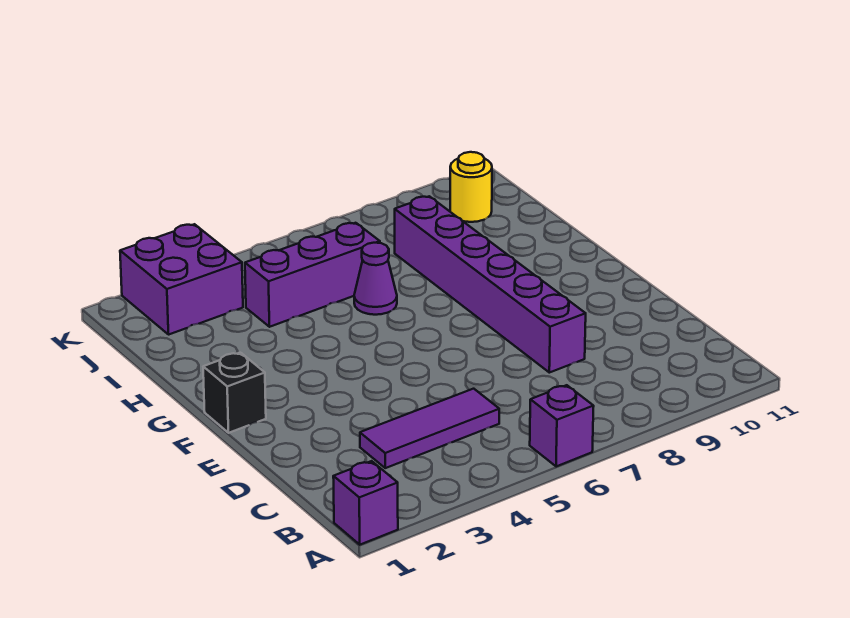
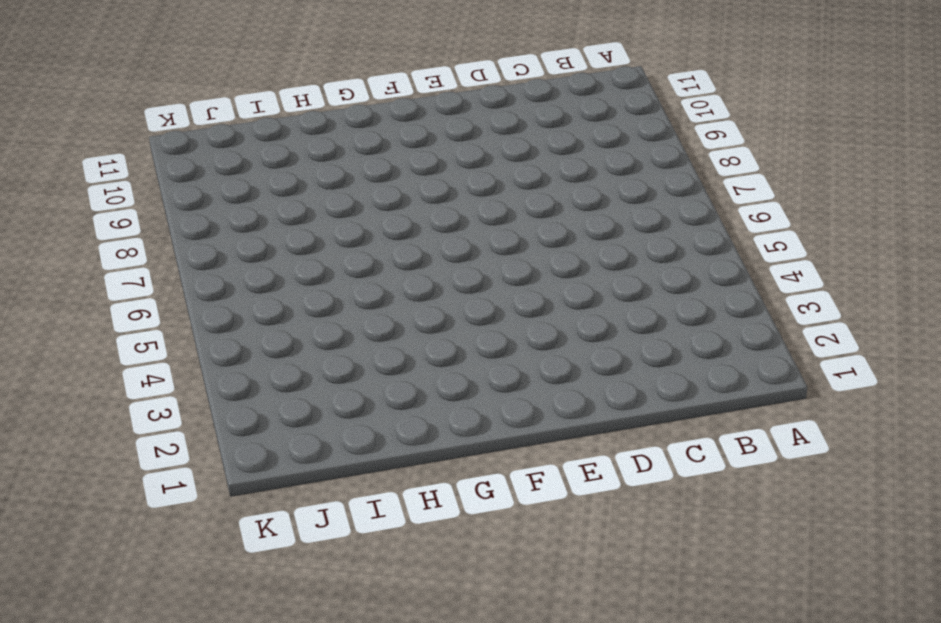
none -> purple brick A1 level 1
none -> purple brick A6 level 1

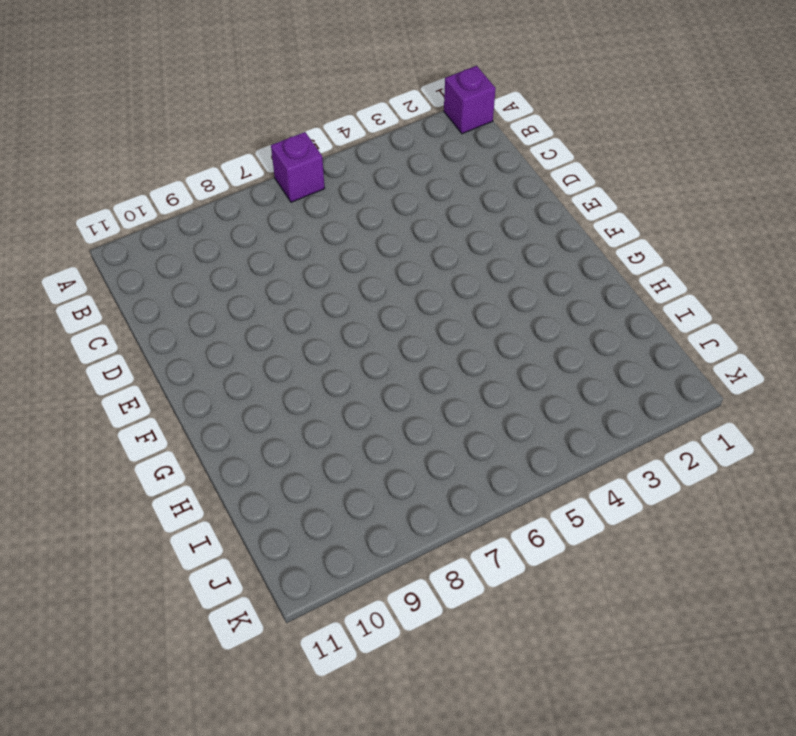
none -> purple tile C3:C5 level 1
none -> purple brick D8:I8 level 1

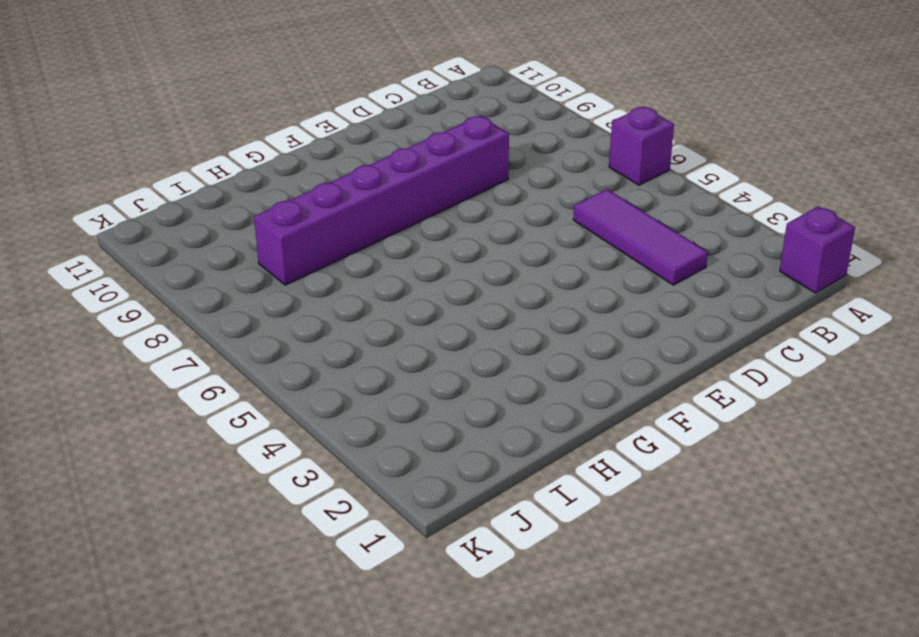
none -> black brick F1 level 1
none -> purple cone H6 level 1

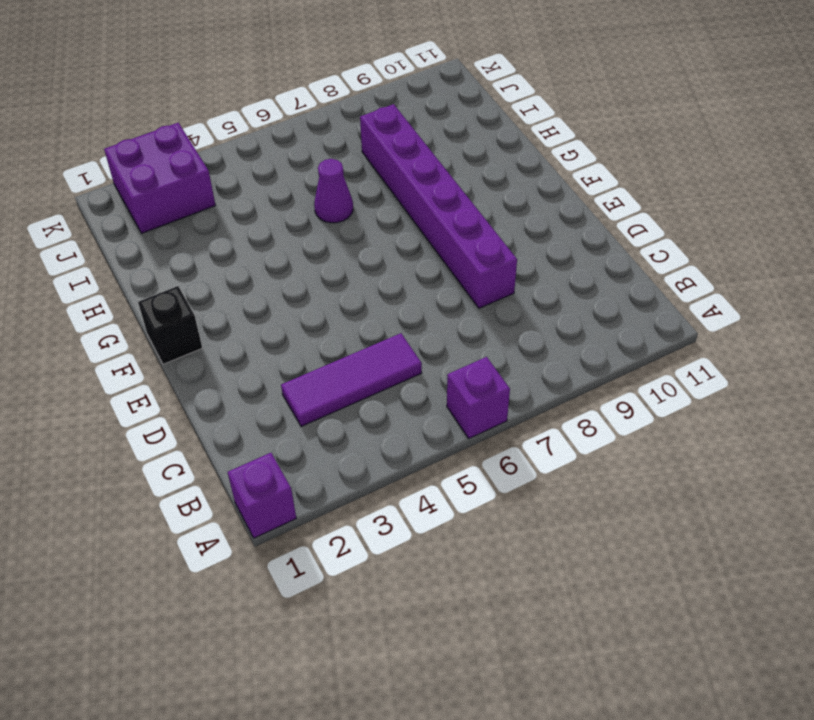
none -> purple brick I4:I6 level 1
none -> yellow round brick J10 level 1

